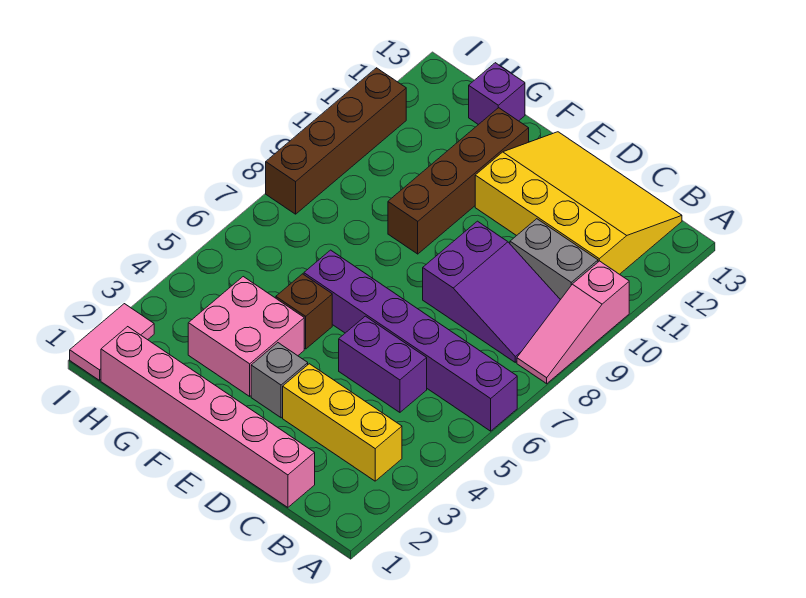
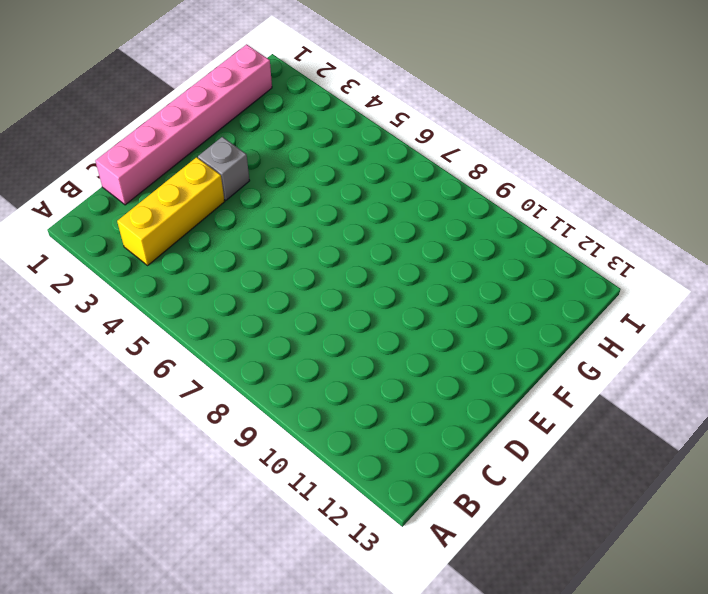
none -> purple brick A6:F6 level 1
none -> pink slope A8:A10 level 1 top 10
none -> purple slope B8:D9 level 1 top D

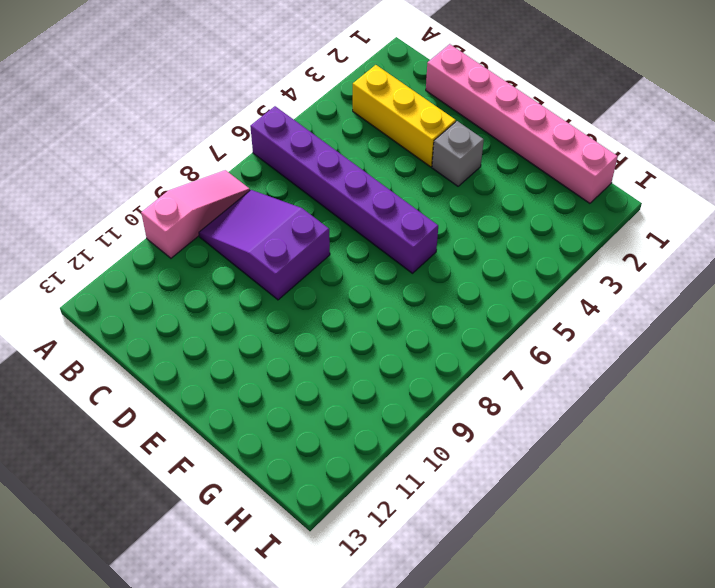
none -> grey brick B10:C10 level 1
none -> yellow slope B11:E13 level 1 top 11
none -> purple brick C5:D5 level 1

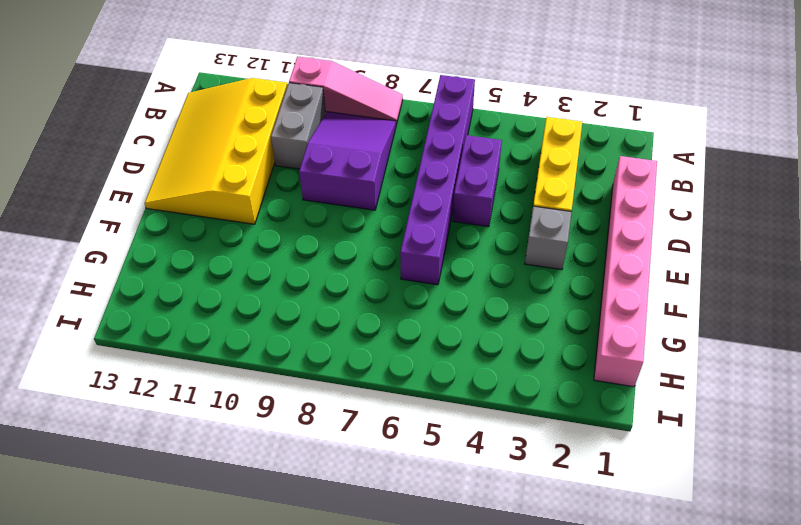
none -> pink brick F3:G4 level 1
none -> brown brick F5 level 1
none -> brown brick F9:F12 level 1

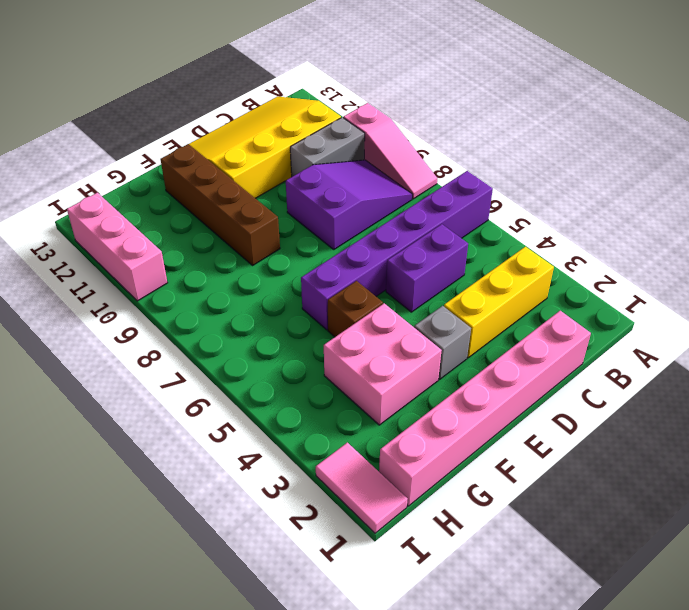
pink brick I10:I12 level 1 -> brown brick I8:I11 level 1
none -> purple brick G13 level 1

